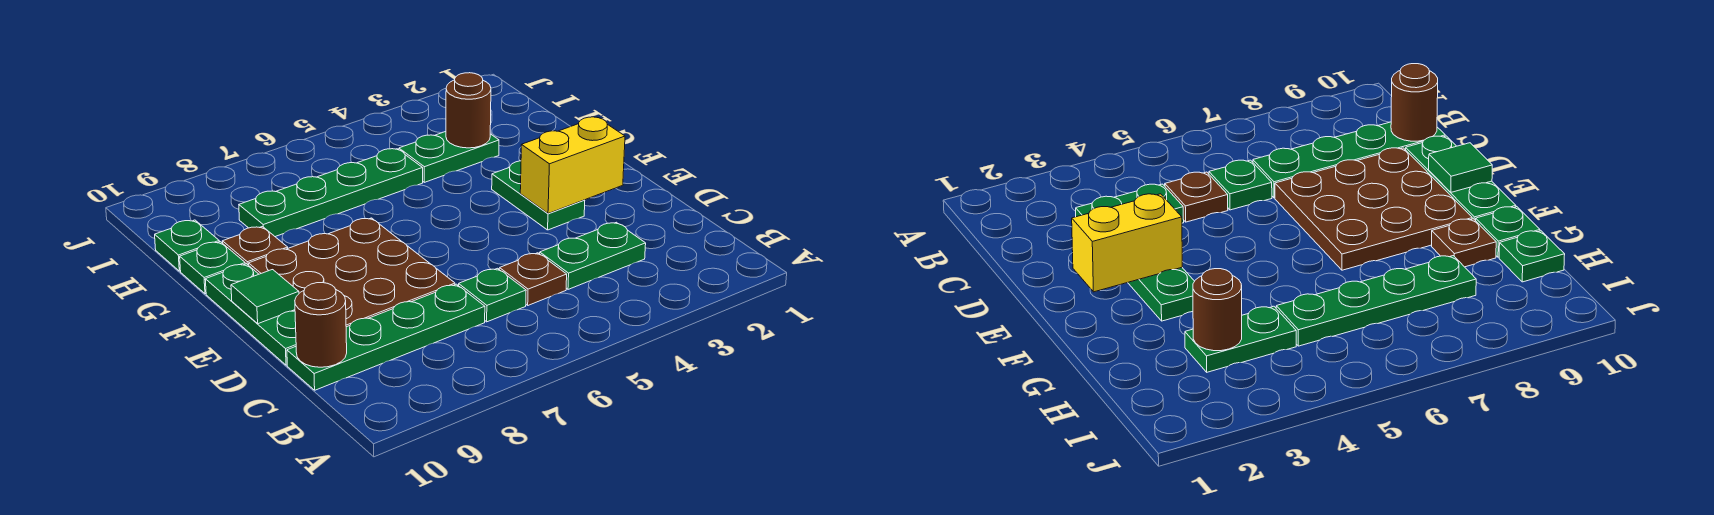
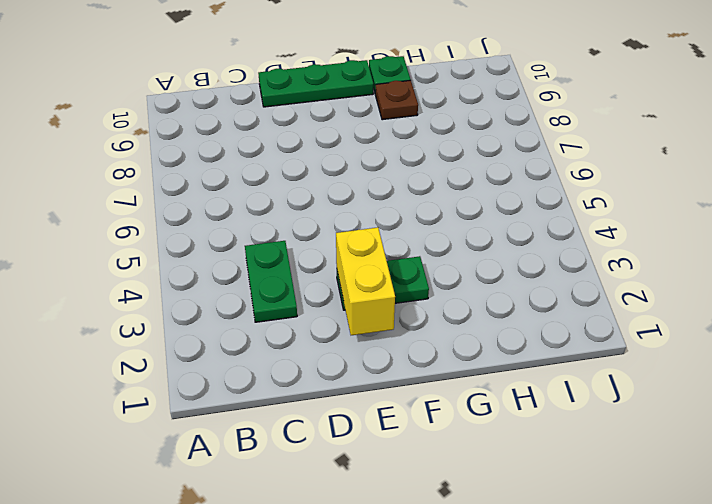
none -> brown plate C5 level 1
none -> green plate C6 level 1
none -> green plate C7:C10 level 1

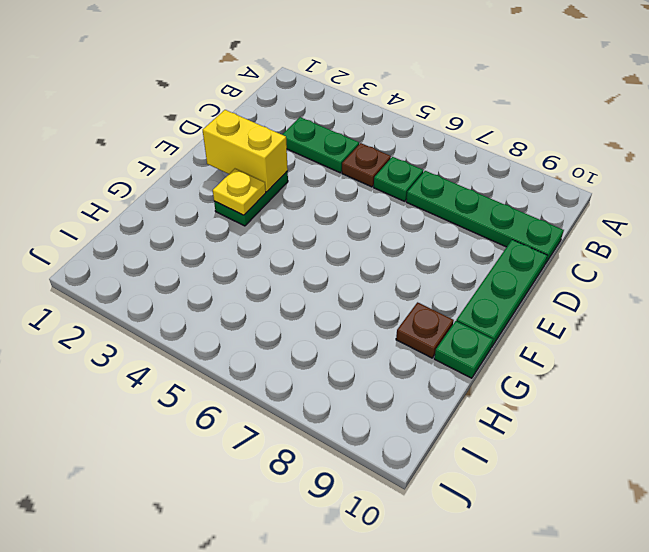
yellow plate F3 level 2 -> none
none -> brown plate D7:F9 level 1
none -> green plate H3:H4 level 1
none -> green plate H5:H8 level 1

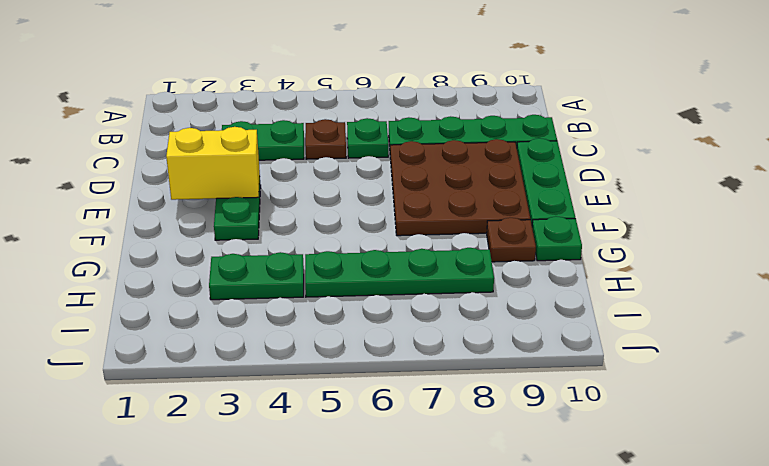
none -> green plate H10 level 1
none -> brown round brick C10 level 2
none -> green tile E10 level 2

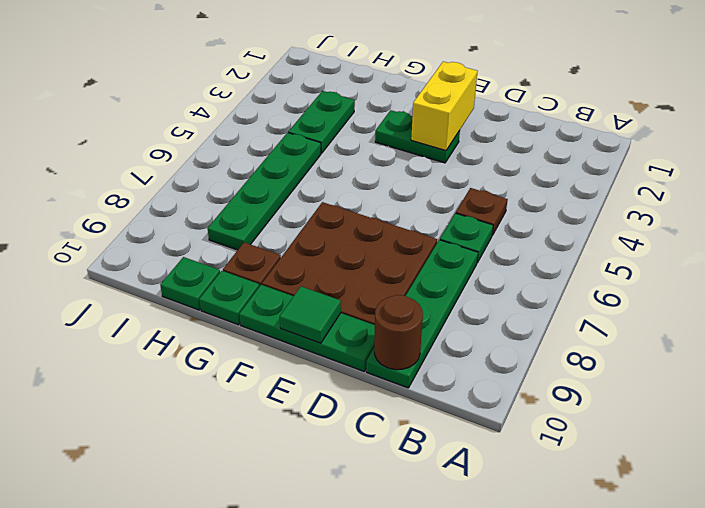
none -> green plate C3:C4 level 1
none -> brown round brick H3 level 2

